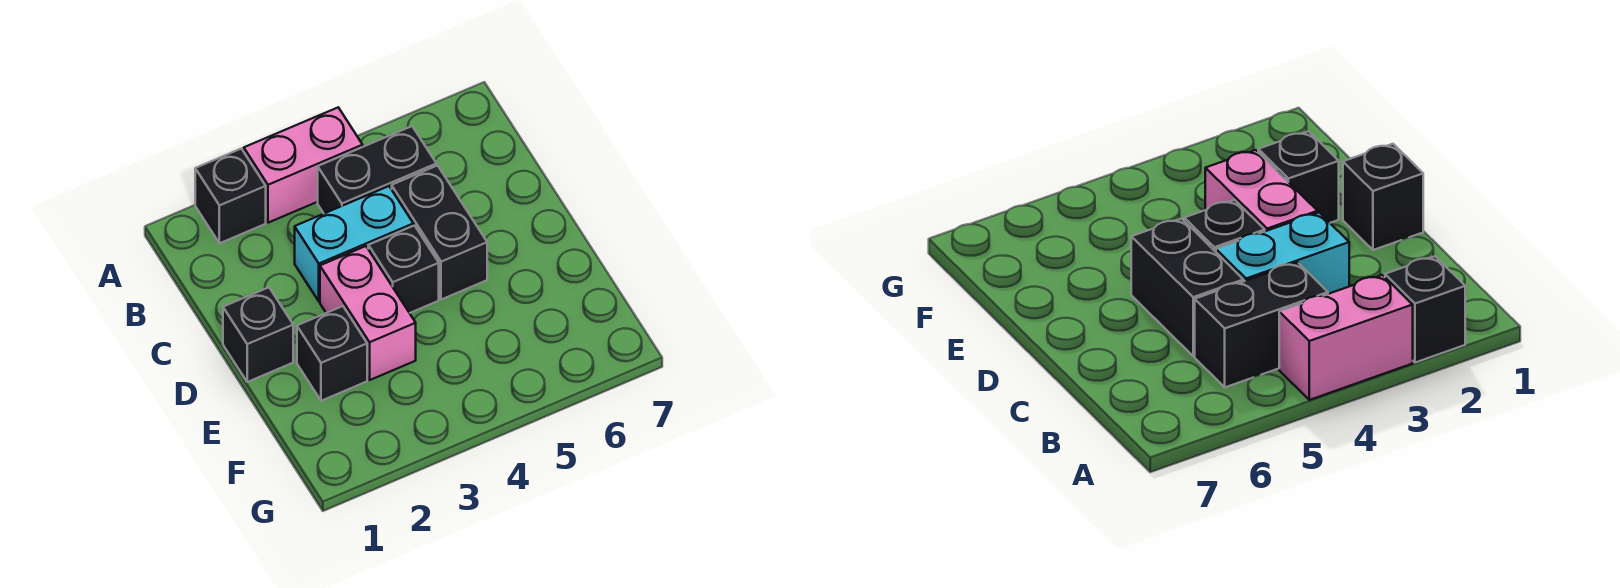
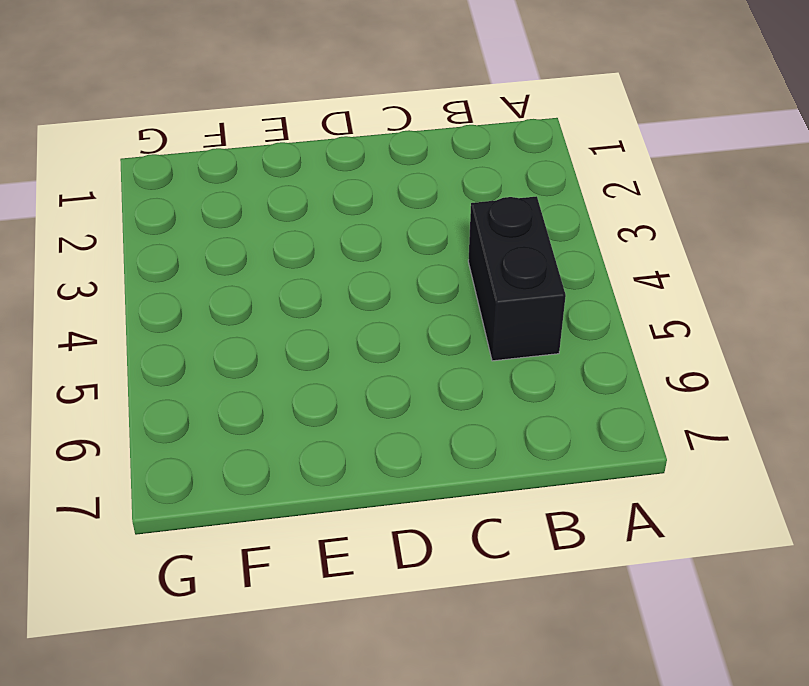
none -> black brick A2 level 1
none -> pink brick A3:A4 level 1

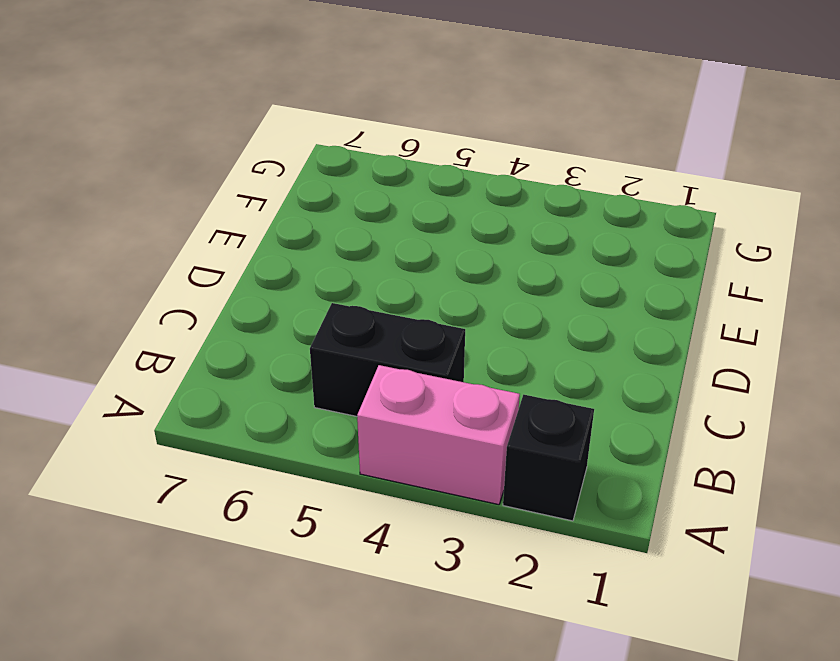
none -> cyan brick C3:C4 level 1
none -> black brick C5:D5 level 1

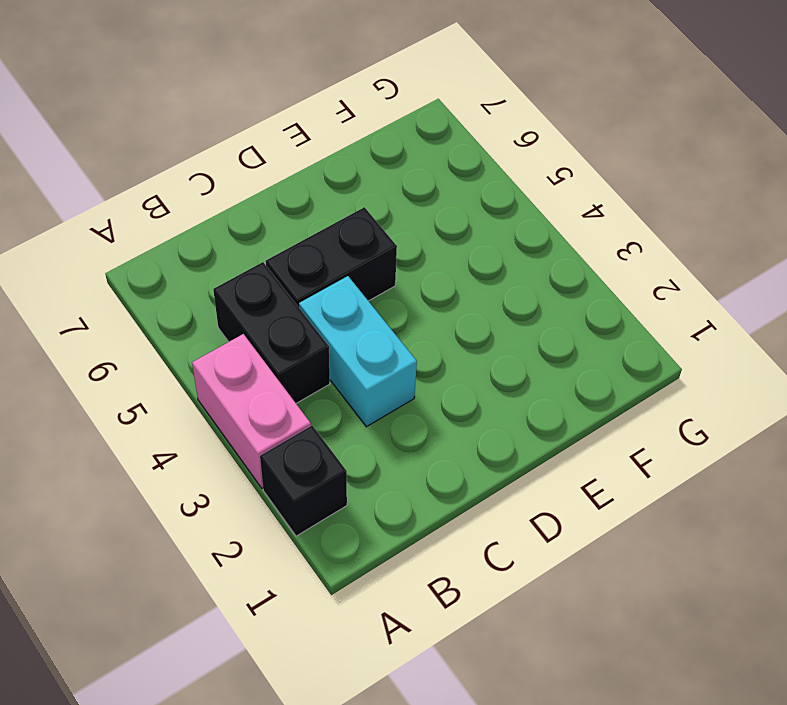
none -> black brick D1 level 1
none -> pink brick D3:E3 level 1

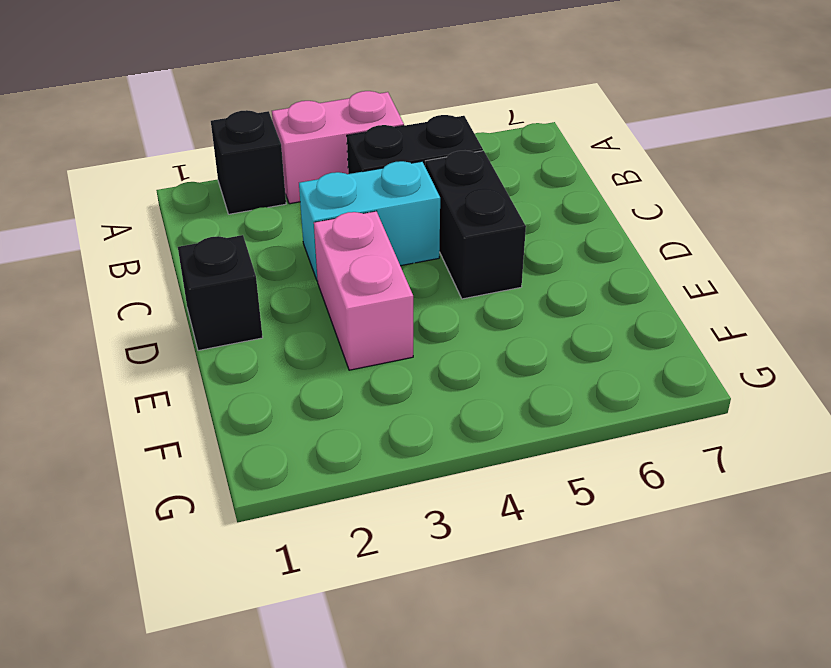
none -> black brick D4 level 1
none -> black brick E2 level 1

